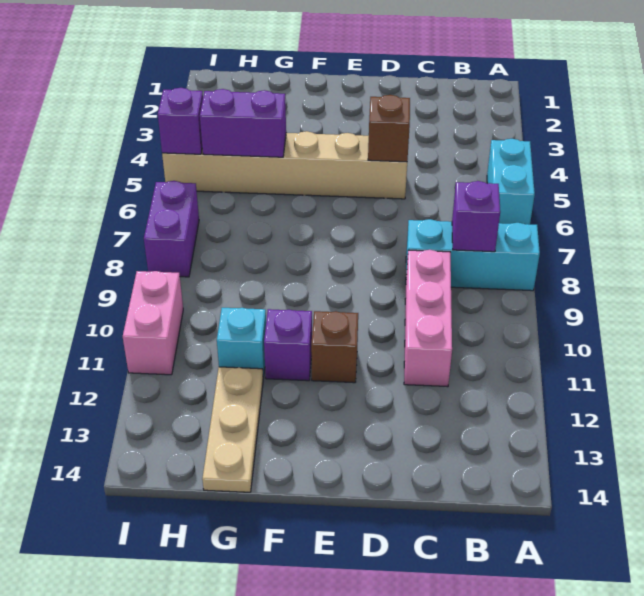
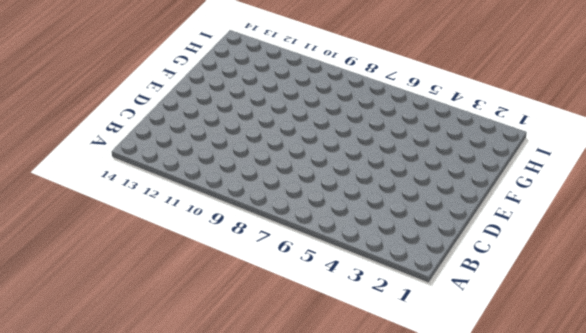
none -> cyan brick A5:A6 level 1
none -> cyan brick A8:C8 level 1
none -> pink brick C9:C11 level 1

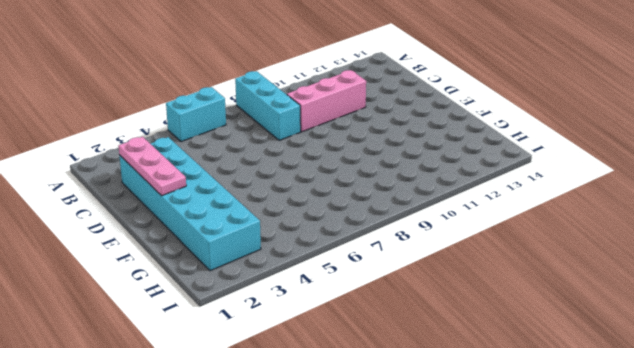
cyan brick C2:H3 level 1 -> none
pink plate C2:E2 level 2 -> none
none -> tan brick D5:I5 level 1
none -> brown brick E11 level 1
none -> purple brick F11 level 1

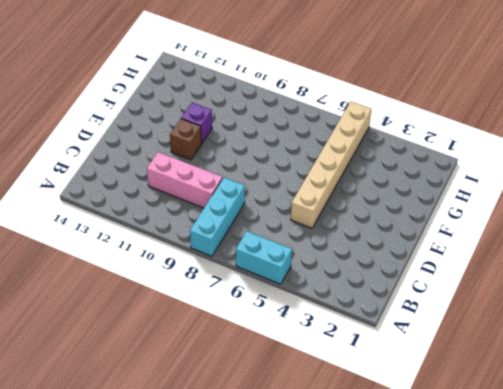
none -> cyan brick G11 level 1
none -> tan plate G12:G14 level 1
none -> purple brick I7:I8 level 1

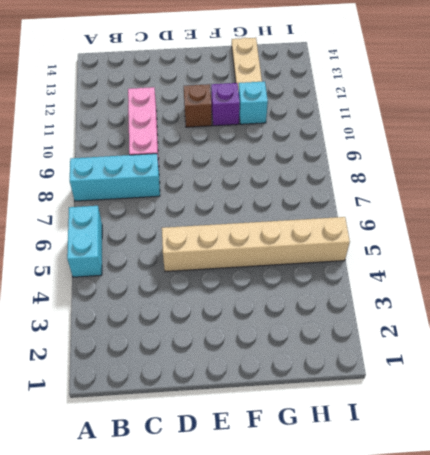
none -> purple brick I7:I8 level 1
none -> pink brick I10:I11 level 1
none -> purple brick B8 level 2

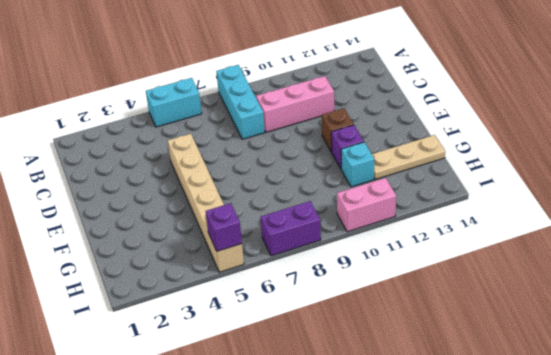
none -> purple brick B8 level 2
none -> brown brick D5 level 2
none -> purple brick G5:H5 level 2

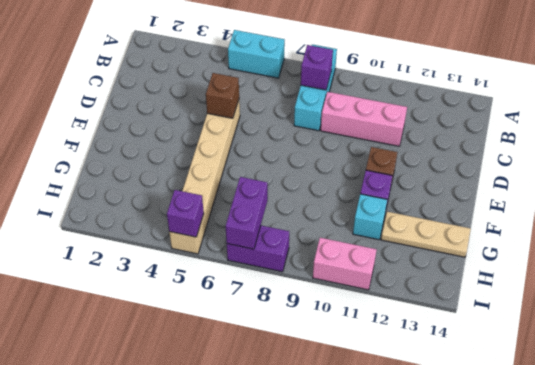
purple brick H7:I7 level 2 -> purple brick G5:H5 level 2

